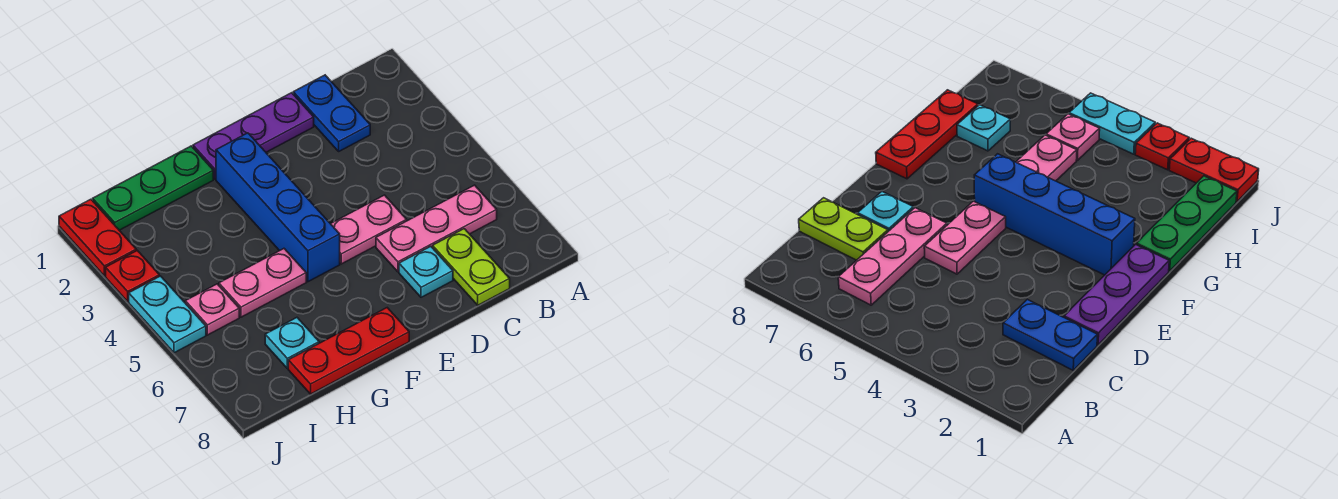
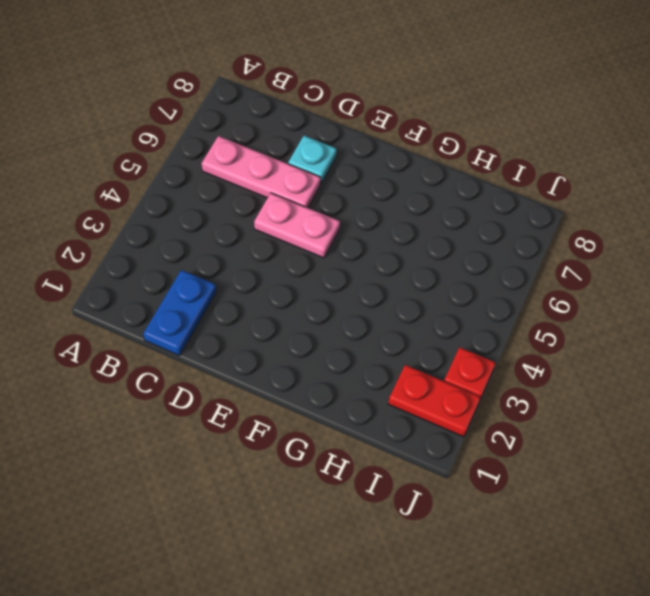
red plate I2:J2 level 1 -> red plate J1:J2 level 1
none -> lime plate C7:C8 level 1
none -> purple plate D1:F1 level 1
none -> blue brick F2:F5 level 1

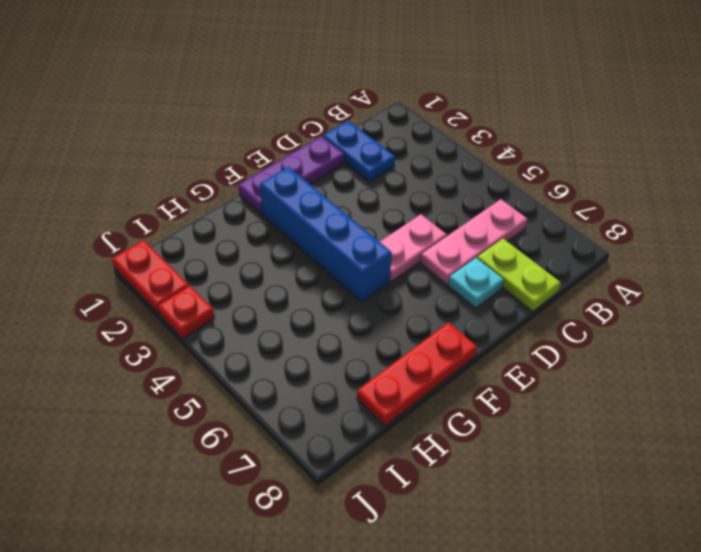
none -> green plate G1:I1 level 1
none -> pink plate G5:H5 level 1
none -> cyan plate H7 level 1

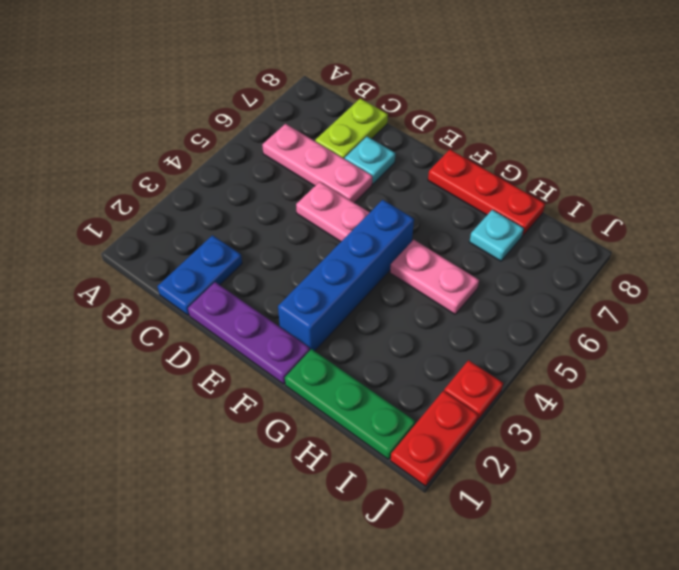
none -> pink plate I5 level 1
none -> cyan plate J4:J5 level 1

